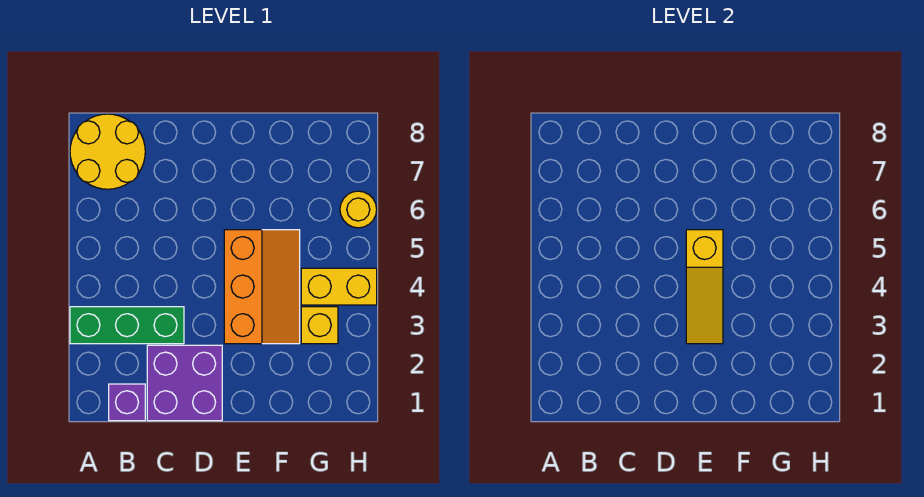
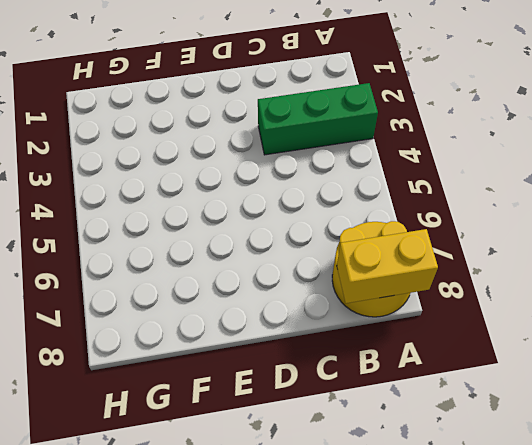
yellow brick A8:B8 level 2 -> yellow brick G4:H4 level 1
none -> purple brick B1 level 1
none -> purple brick C1:D2 level 1

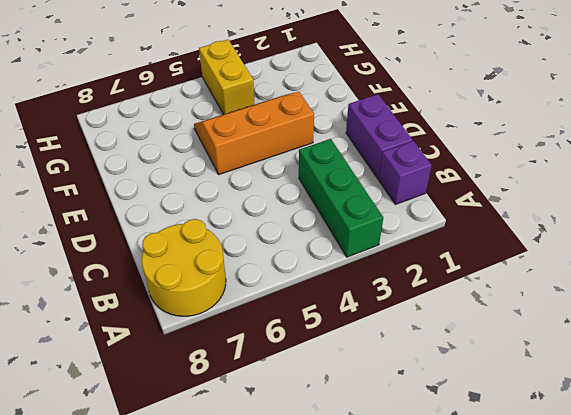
purple brick C1:D1 level 1 -> purple brick C1:D2 level 1
none -> yellow brick G3 level 1
none -> yellow round brick H6 level 1

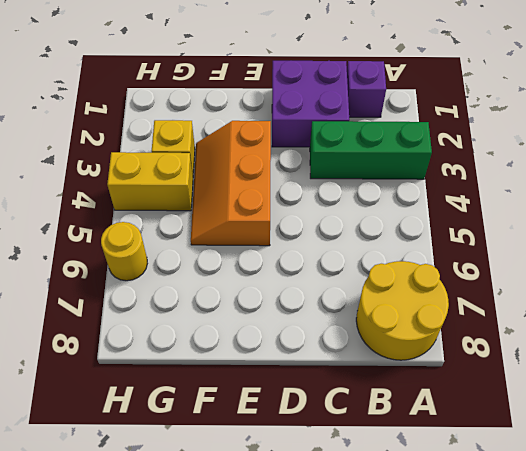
none -> yellow slope E3:E5 level 2 top 5

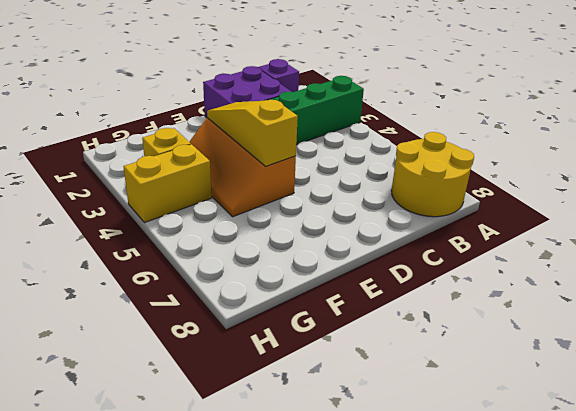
none -> yellow round brick H6 level 1

